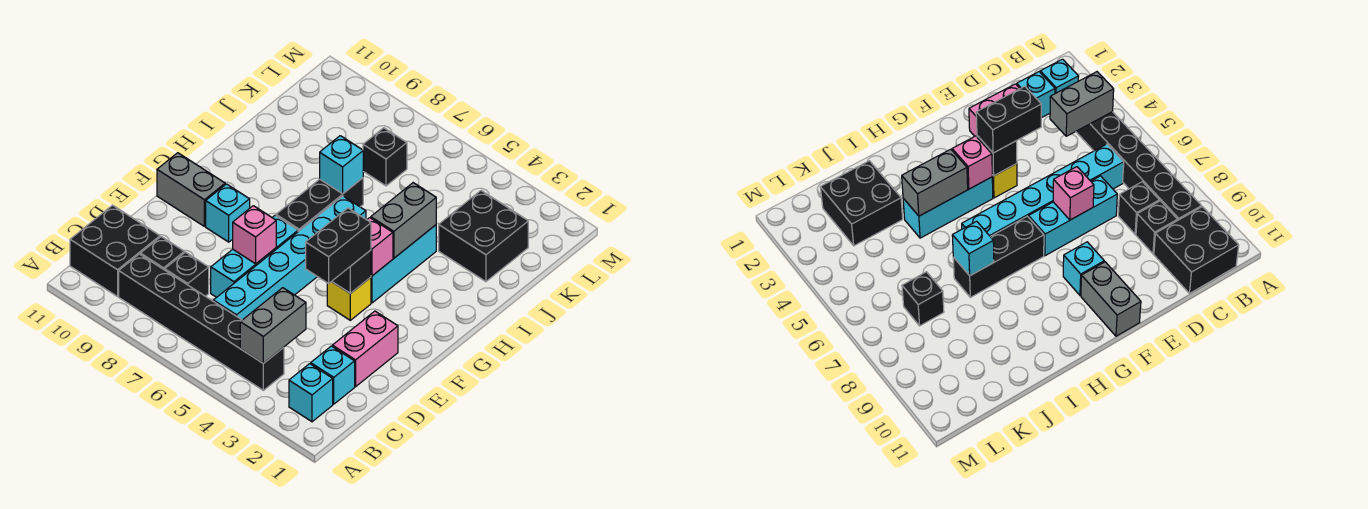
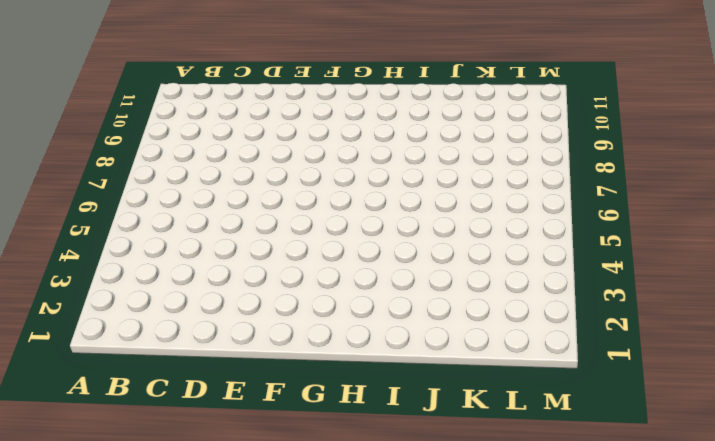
none -> cyan brick B2 level 1
none -> black brick B4:B9 level 1
none -> black brick B10:C11 level 1

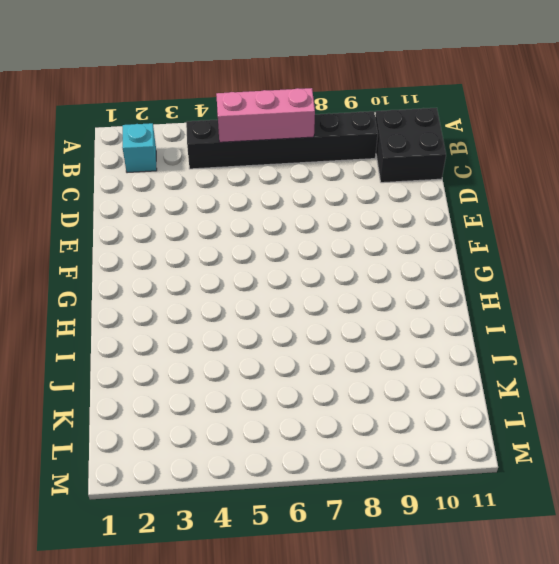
pink brick B5:B7 level 2 -> none
none -> cyan brick C2 level 1
none -> cyan brick C6:H6 level 1
none -> black brick C8 level 1

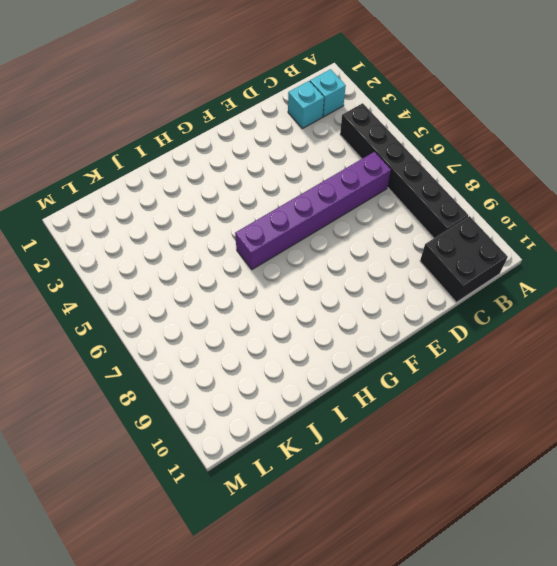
purple brick C6:H6 level 1 -> cyan brick C6:H6 level 1
none -> black brick C8 level 1
none -> black brick C9 level 1
none -> pink brick D2:E2 level 1

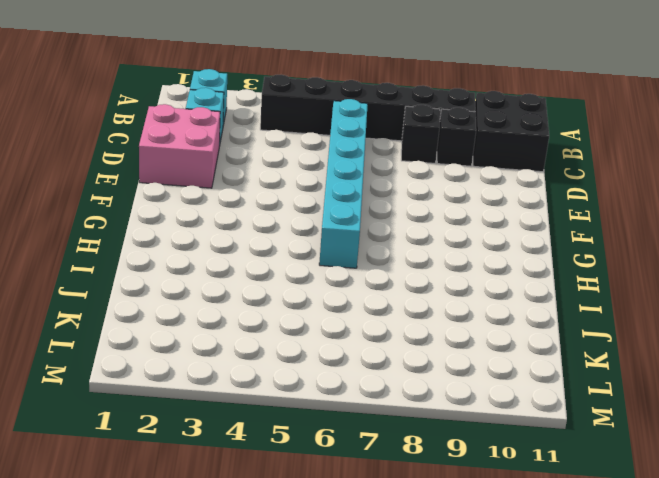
pink brick D1:E2 level 1 -> pink brick D2:E2 level 1
none -> cyan brick D7:F7 level 1
none -> yellow brick F4 level 1
none -> cyan brick F9 level 1

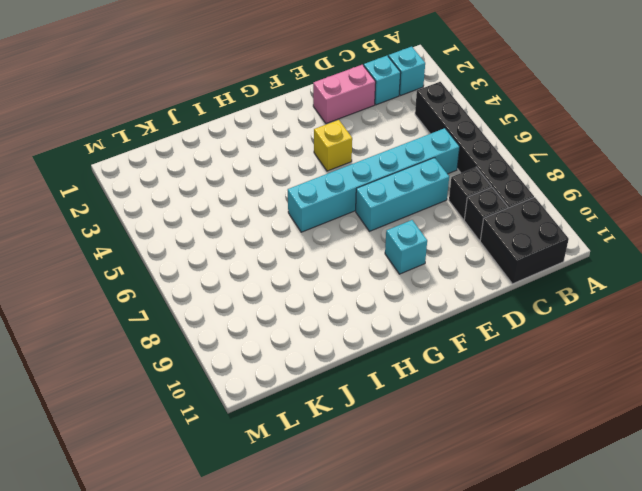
none -> grey brick F10:F11 level 1
none -> cyan brick G4:I4 level 1
none -> black brick G7:I7 level 1

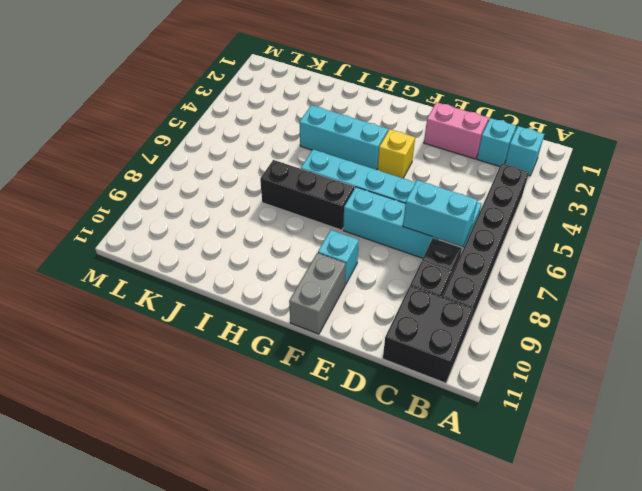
cyan brick C7:D7 level 2 -> none
none -> black brick J2:K3 level 1
none -> black brick K7 level 1
none -> grey brick B4:C4 level 2

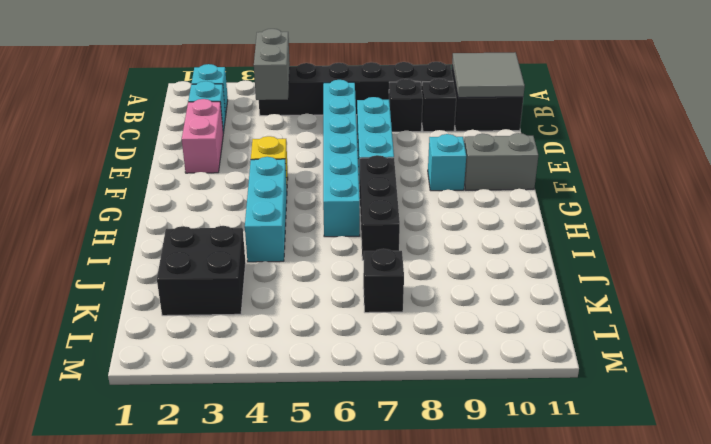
grey tile B10:C11 level 2 -> none
none -> pink brick E7 level 2
none -> black brick F4 level 2
none -> pink brick G4 level 2

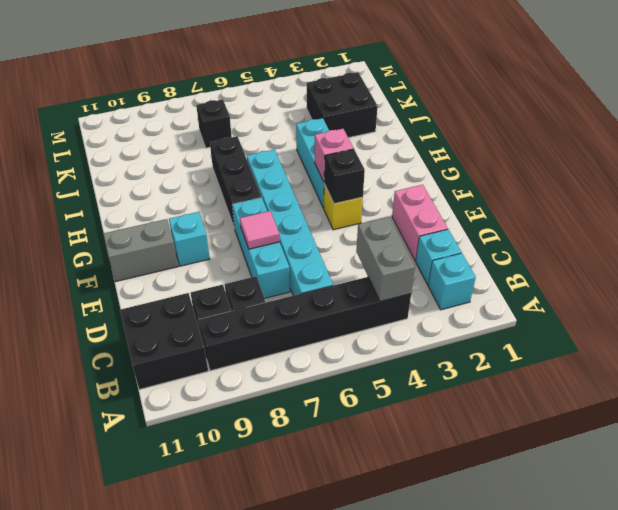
pink tile E7 level 2 -> pink brick E7 level 2
none -> grey brick H4:I4 level 2
none -> cyan brick I7 level 2
none -> black brick E4:F4 level 3

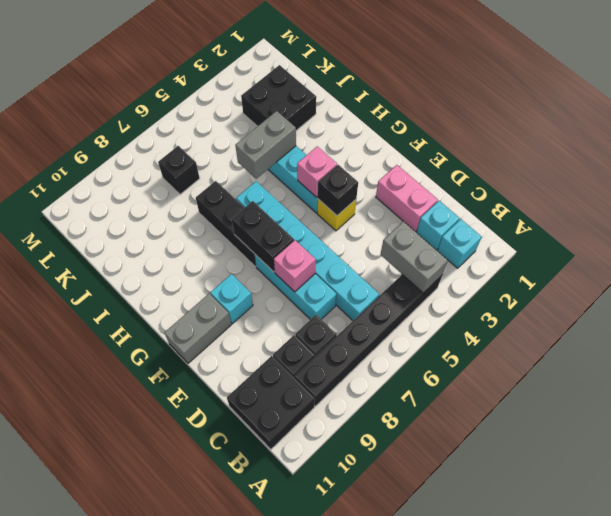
black brick F7:G7 level 2 -> black brick E4:F4 level 3
grey brick I4:I5 level 2 -> grey brick H4:I4 level 2
none -> cyan brick I7 level 2

